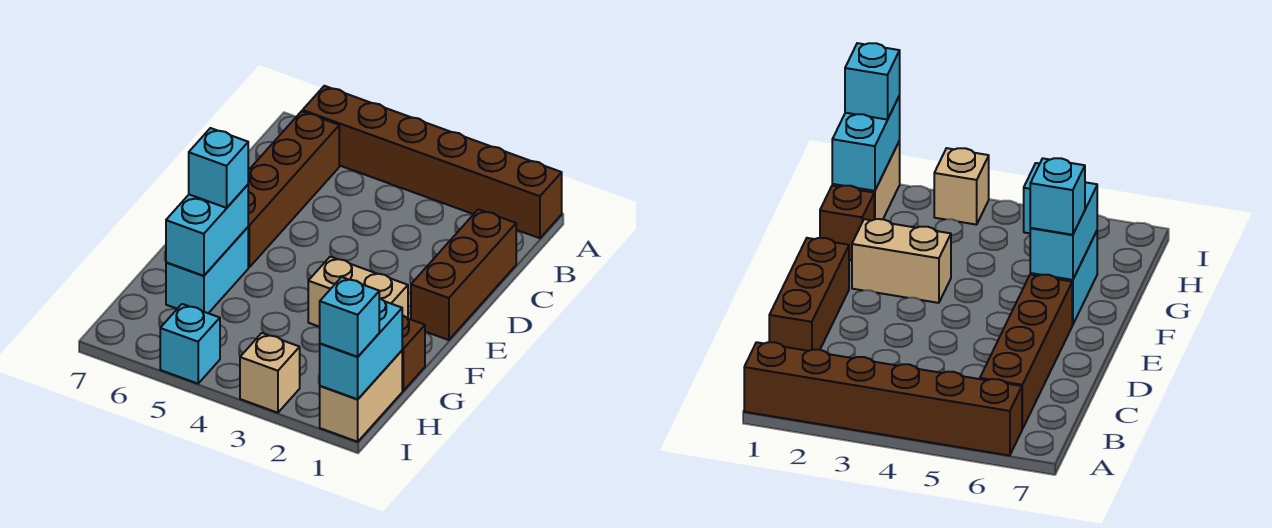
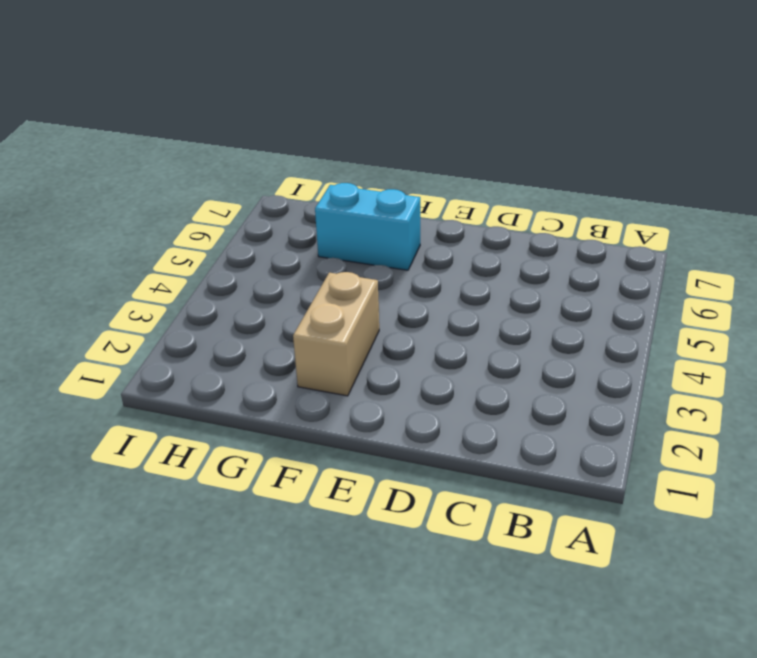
none -> brown brick A1:A6 level 1
none -> brown brick B6:E6 level 1
none -> brown brick C1:E1 level 1

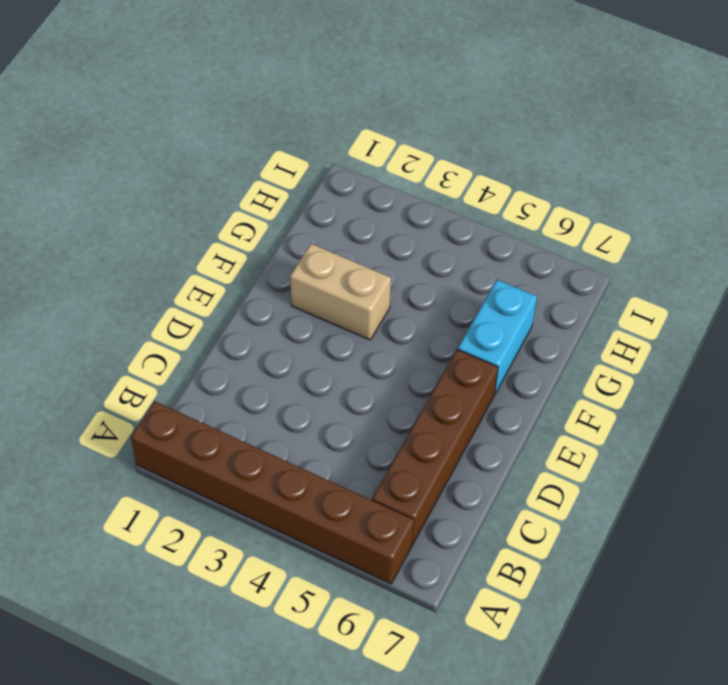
none -> brown brick C1:E1 level 1
none -> brown brick G1 level 1
none -> tan brick H1:I1 level 1

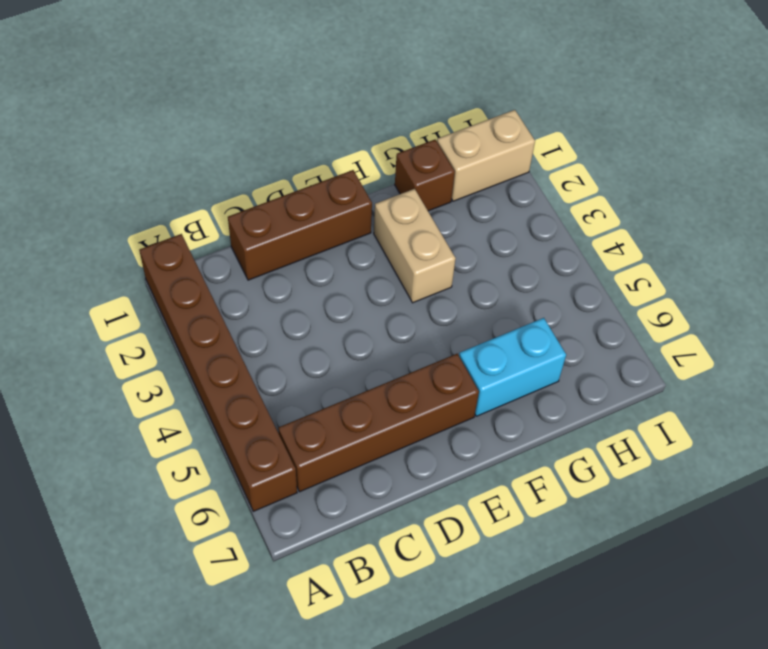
none -> tan brick I3 level 1
none -> cyan brick I5 level 1
none -> cyan brick F6:G6 level 2

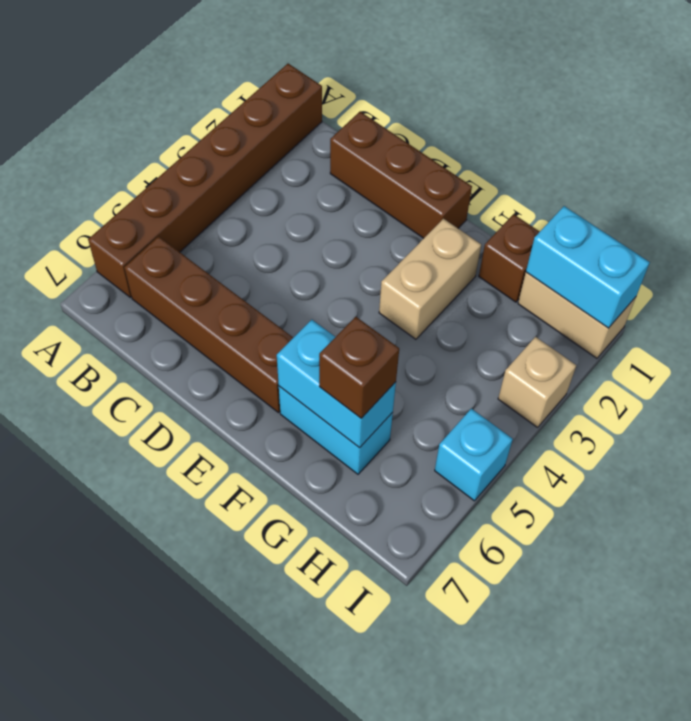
brown brick G6 level 3 -> none
none -> cyan brick F6 level 3
none -> cyan brick I1 level 3

